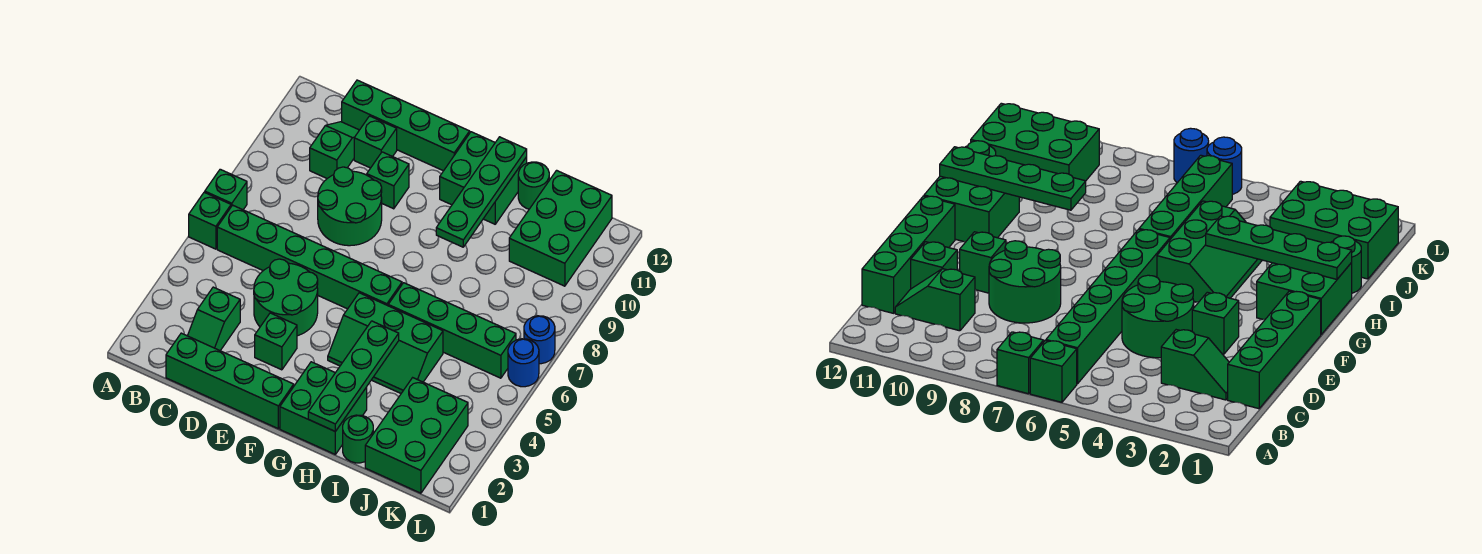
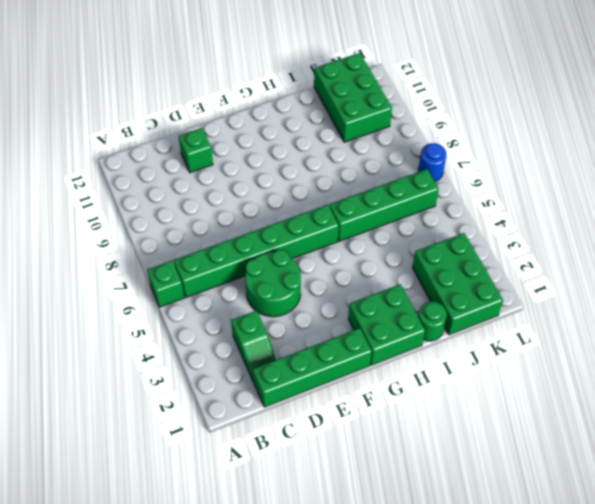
none -> green brick A7 level 1
none -> green slope C10:C11 level 1 top 10
none -> green brick C12:F12 level 1

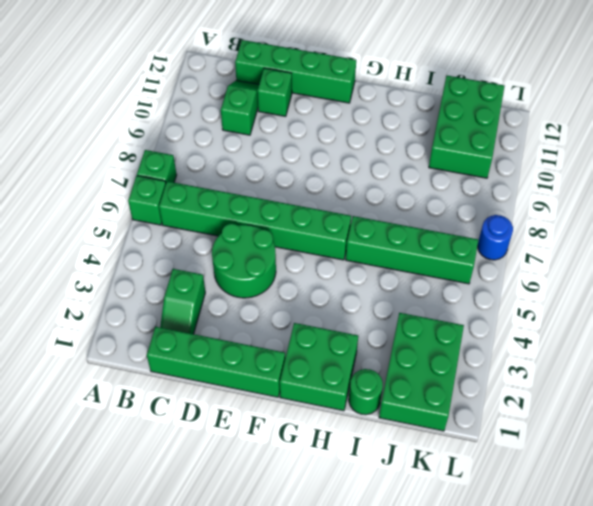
none -> green round brick D8:E9 level 1
none -> green brick E3 level 1
none -> green brick E10 level 1

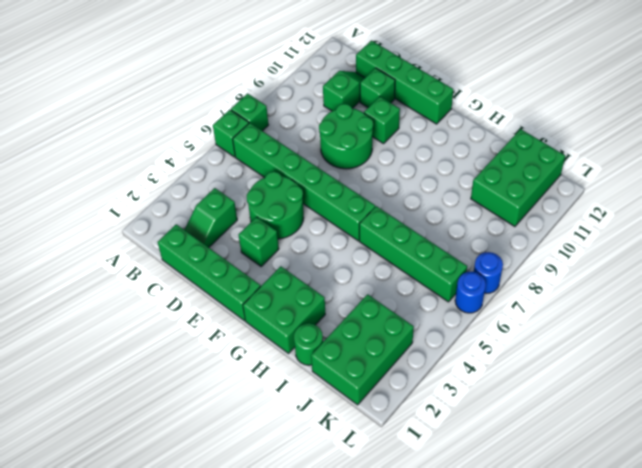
none -> green slope G4:I5 level 1 top 5
none -> green brick G11:H12 level 1
none -> green round brick I12 level 1

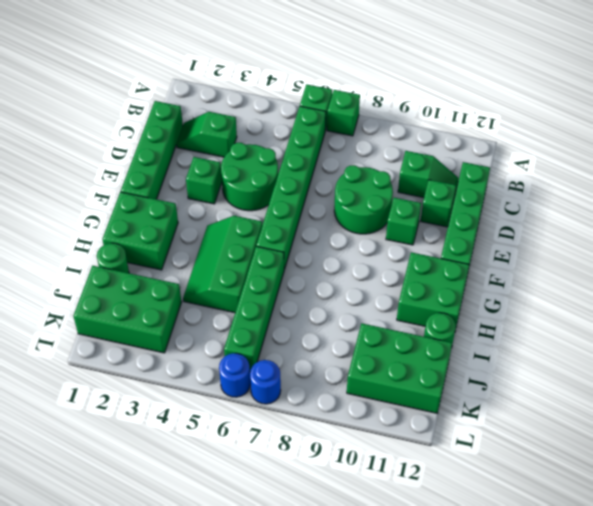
none -> green plate H1:H4 level 2
none -> green plate H9:H12 level 2

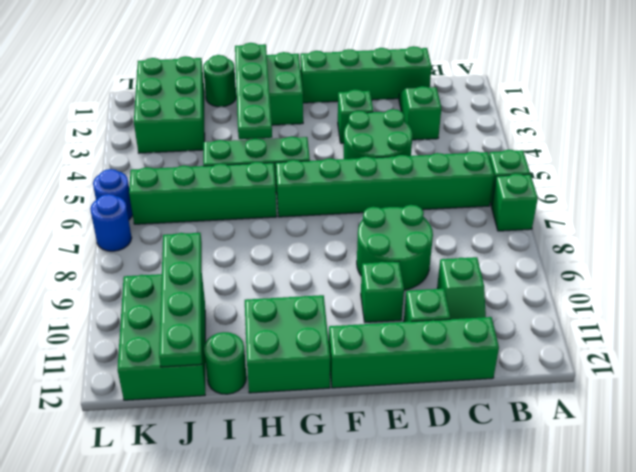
green plate J9:J12 level 2 -> green plate H9:H12 level 2

